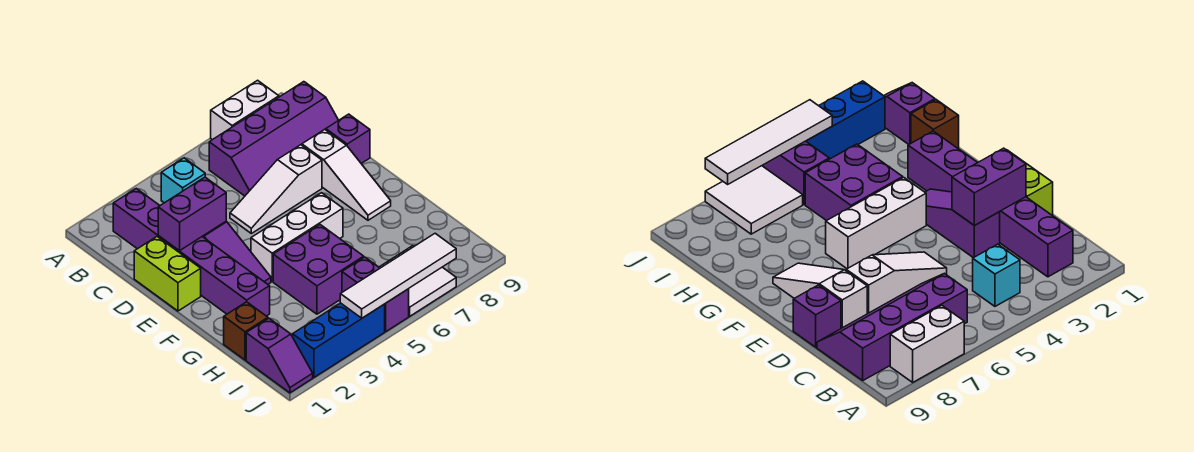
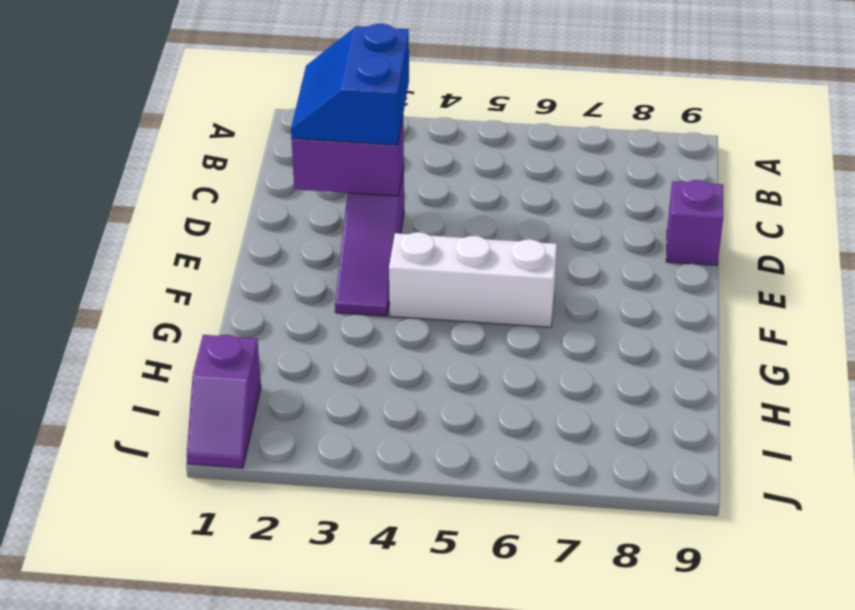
blue slope C2:D3 level 3 top 3 -> none
none -> white brick A7:A8 level 1
none -> purple brick B2:G2 level 1
none -> cyan brick B4 level 1

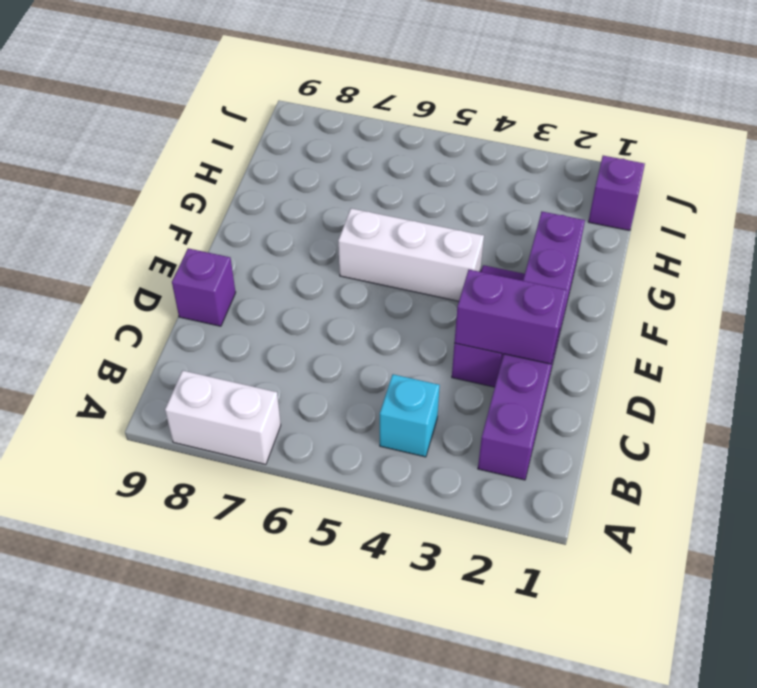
none -> purple slope B6:C9 level 1 top B
none -> lime brick D1:E1 level 1
none -> white slope D5:D7 level 1 top 7

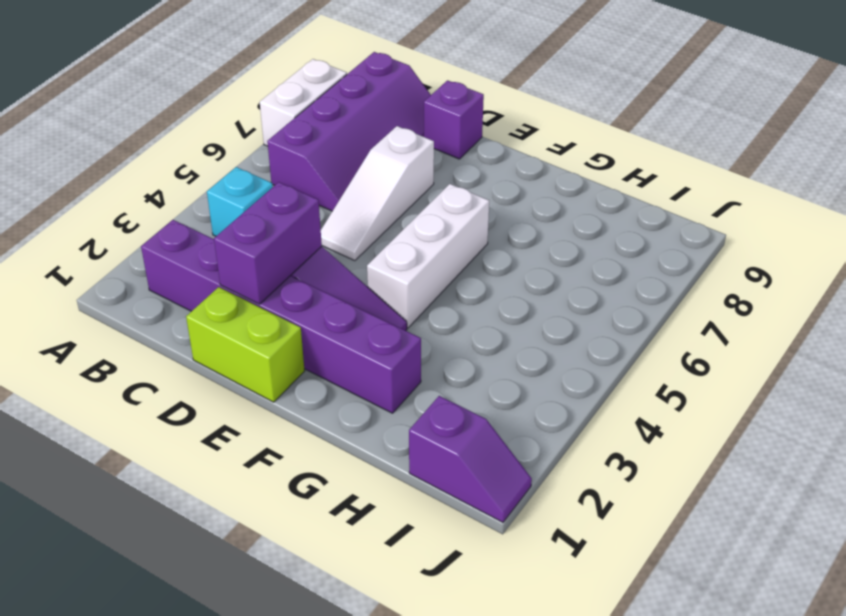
none -> white slope D8:F8 level 1 top D
none -> purple brick G4:H5 level 1
none -> brown brick H1 level 1

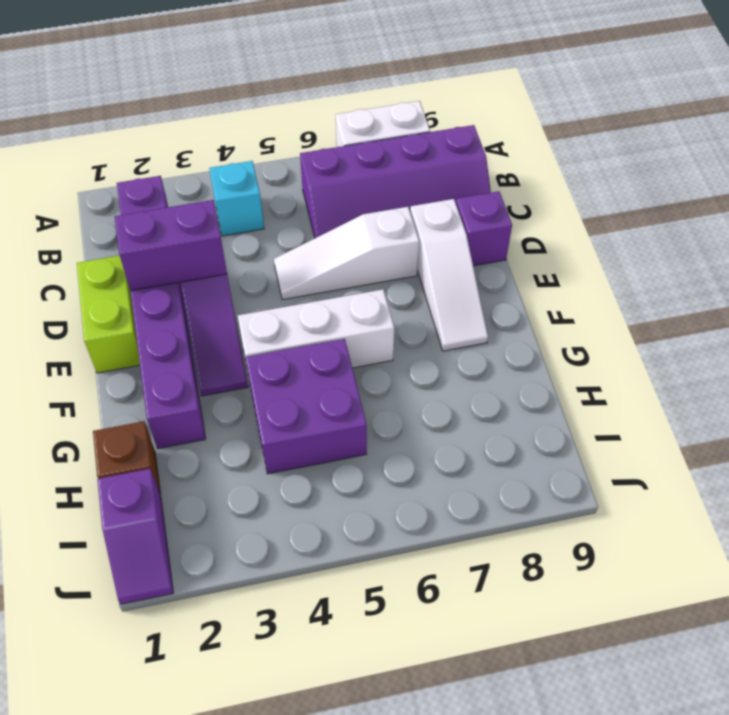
none -> purple brick I5:J5 level 1
none -> white tile I6:J7 level 1
none -> blue brick J2:J4 level 1

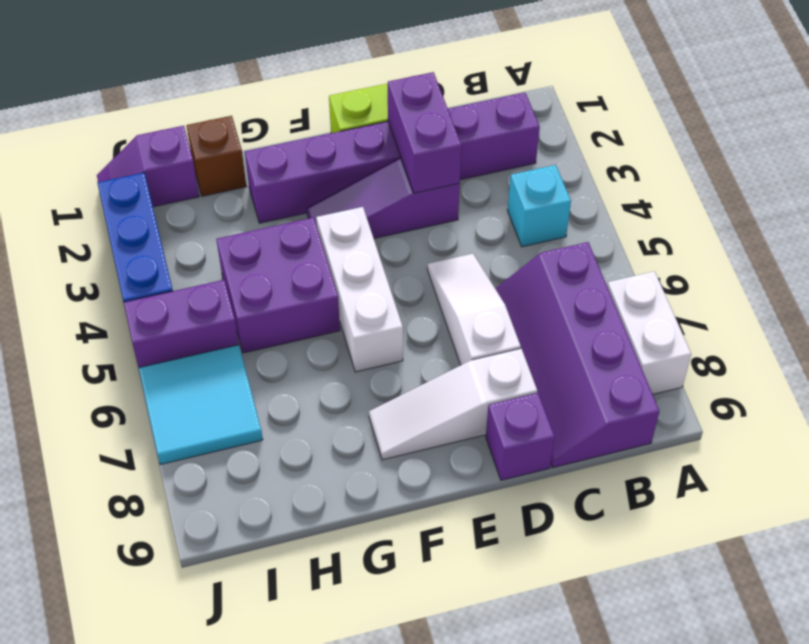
cyan tile I6:J7 level 1 -> white tile I6:J7 level 1
none -> white tile J4:J7 level 2

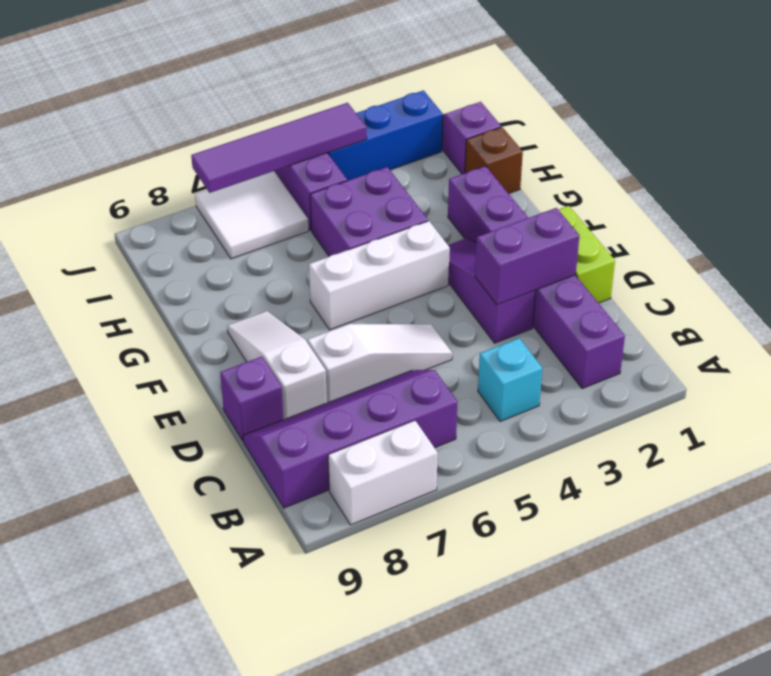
purple tile J4:J7 level 2 -> white tile J4:J7 level 2

